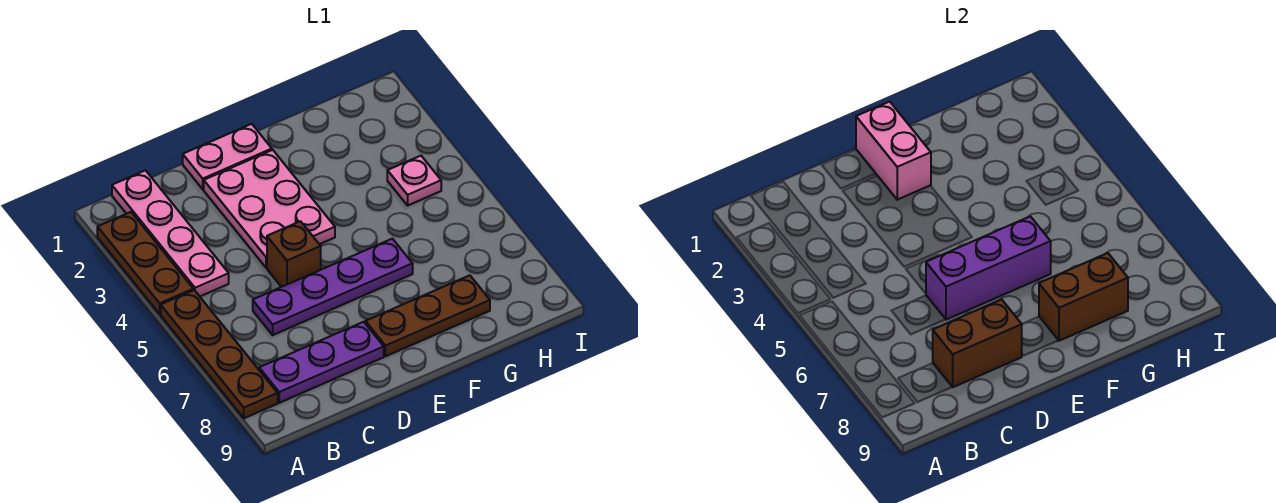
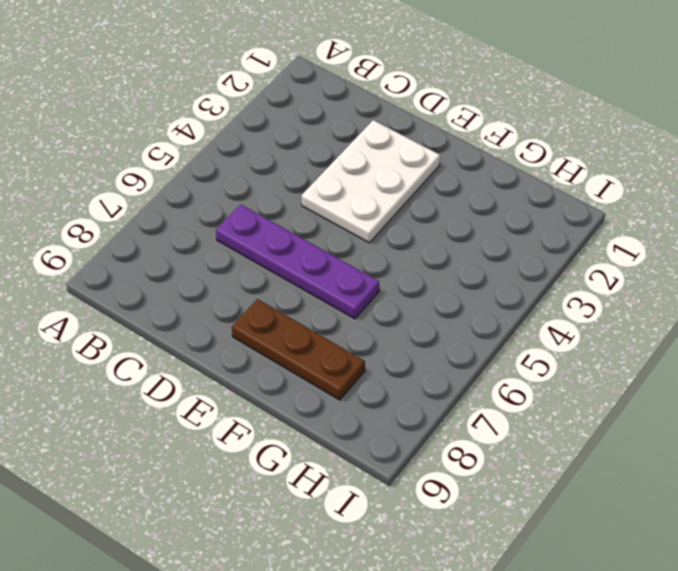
white plate D2:E4 level 1 -> pink plate D2:E4 level 1
none -> brown plate A2:A4 level 1
none -> brown plate A5:A8 level 1
none -> pink plate B1:B4 level 1

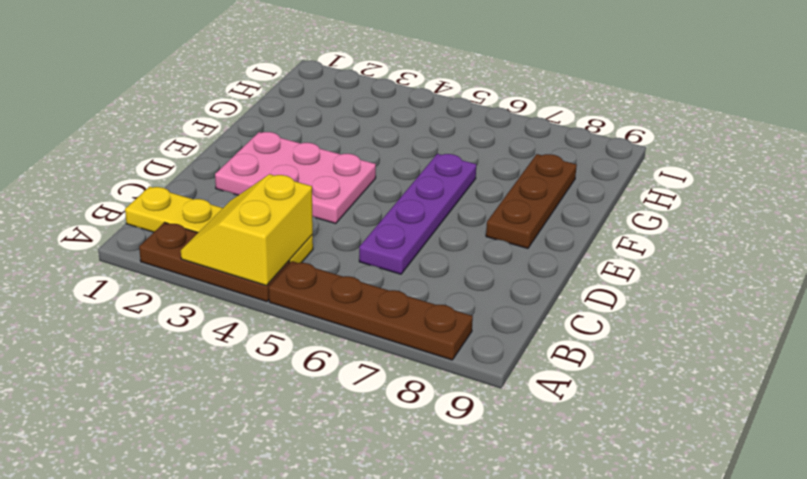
yellow slope A3:B4 level 2 top 4 -> none
yellow plate B1:B4 level 1 -> pink plate B1:B4 level 1
none -> purple plate B8:D8 level 1
none -> pink plate D1:E1 level 1
none -> brown brick D5 level 1

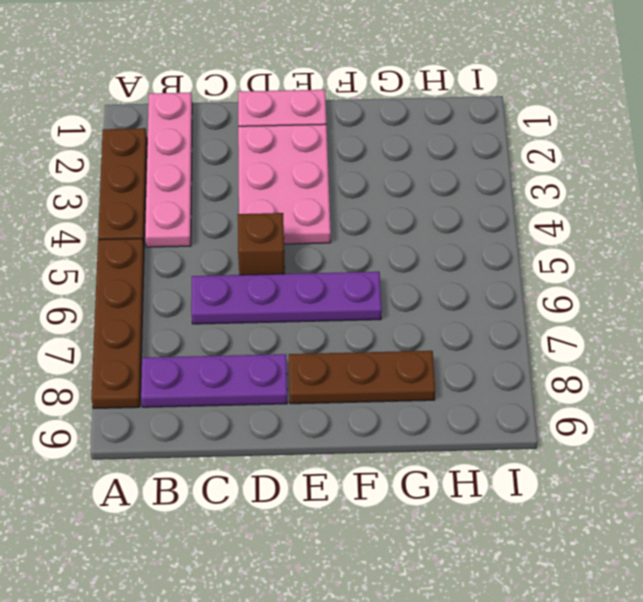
none -> pink plate H4 level 1
none -> brown brick C8:D8 level 2
none -> purple brick D6:F6 level 2

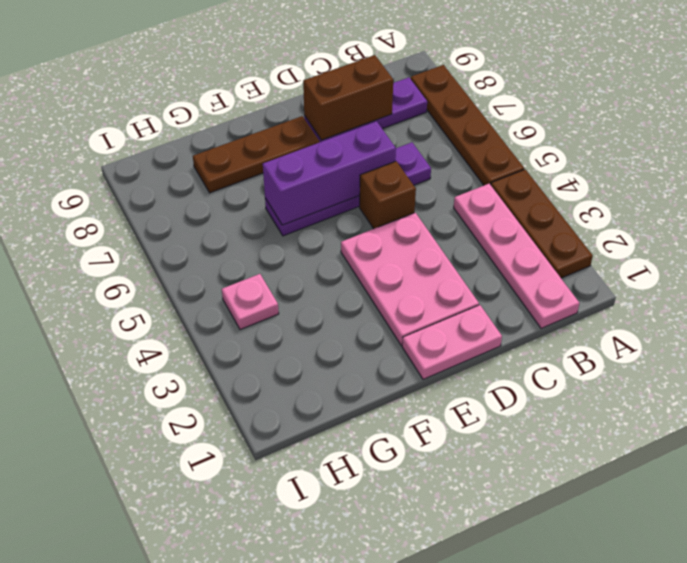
none -> pink brick E1:E2 level 2
none -> brown brick F8:G8 level 2

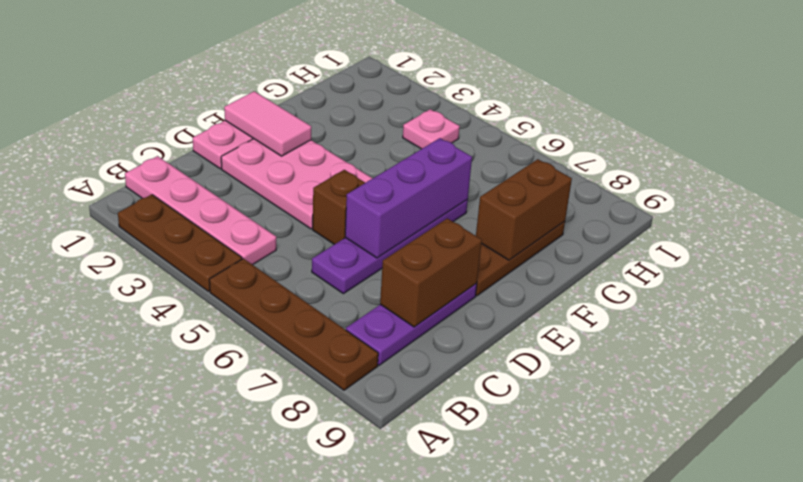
pink tile E1:E2 level 2 -> pink brick E1:E2 level 2

